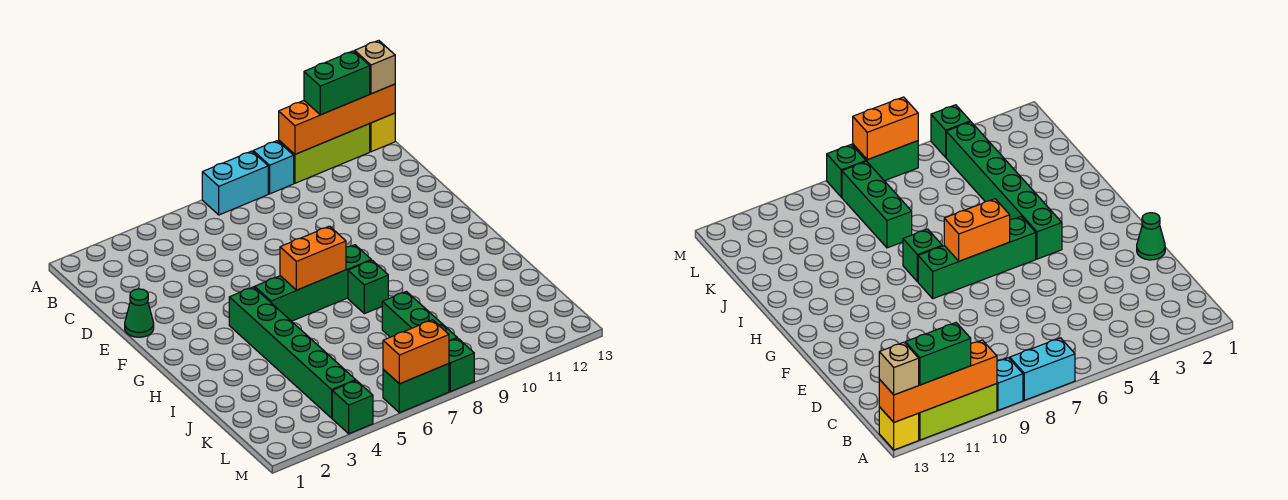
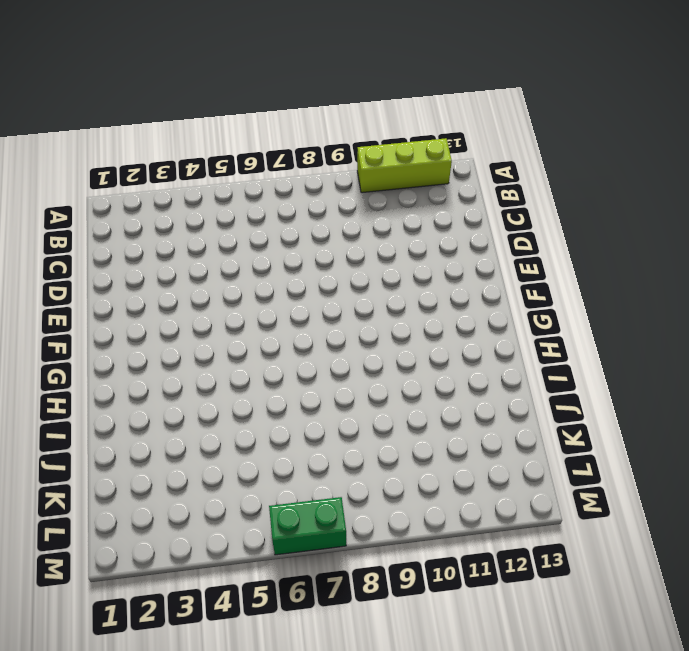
none -> cyan brick A7:A8 level 1
none -> cyan brick A9 level 1
none -> yellow brick A13 level 1

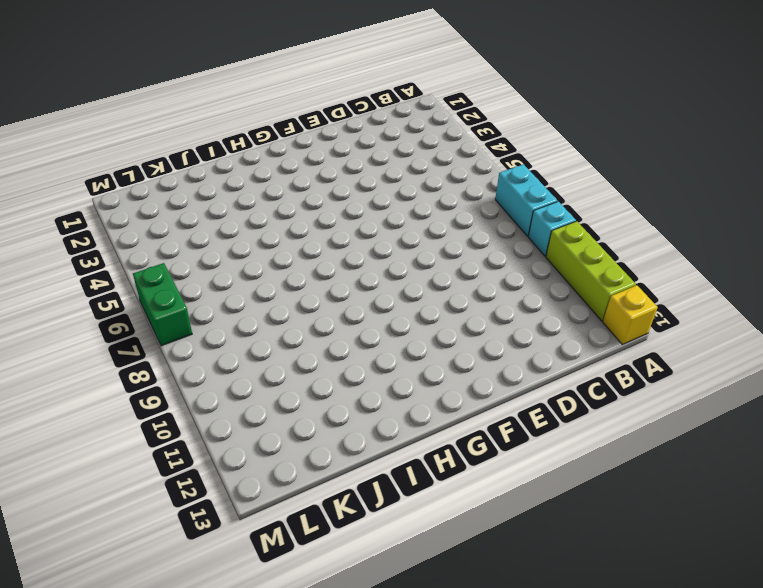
none -> green cone E1 level 1
none -> green brick G4:L4 level 1
none -> green brick G5:G8 level 1

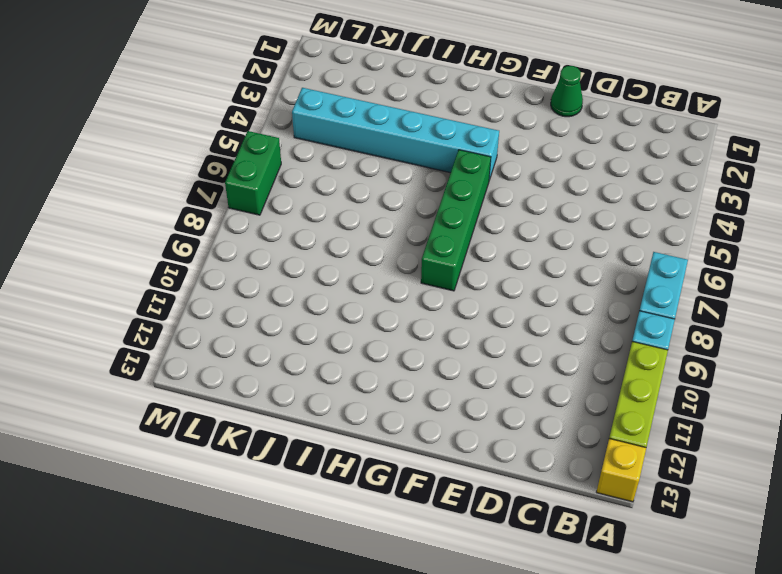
cyan brick G4:L4 level 1 -> green brick G4:L4 level 1
none -> green brick H8 level 1
none -> green brick J8:L8 level 1
none -> green brick M4 level 1

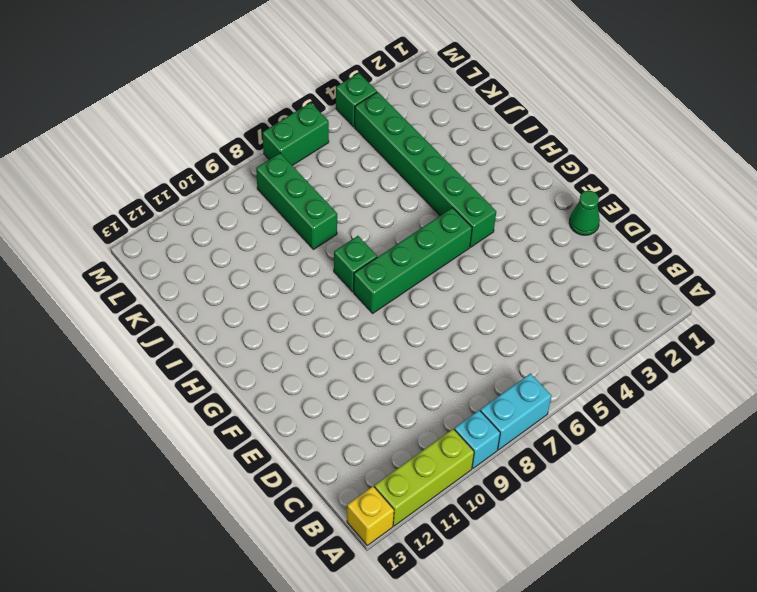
none -> green brick M8 level 1
none -> orange brick A10:A13 level 2
none -> orange brick G6:G7 level 2

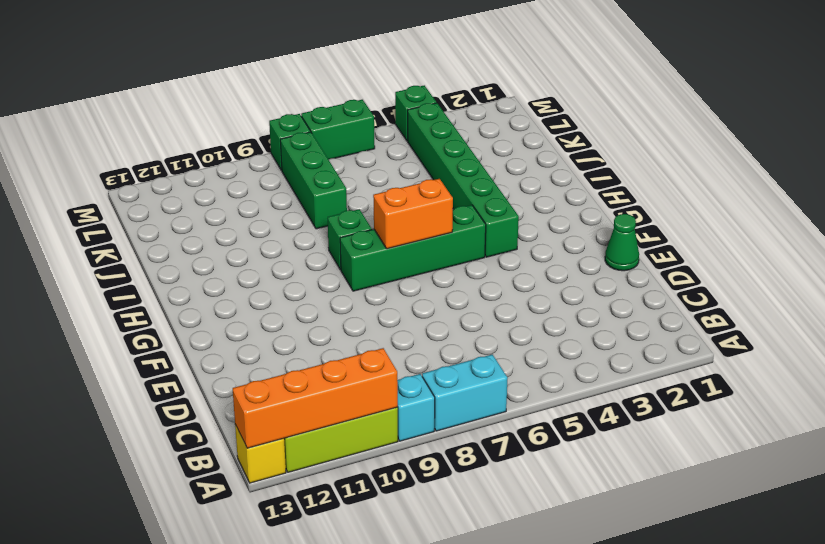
none -> orange brick M6:M7 level 2
none -> green brick A11:A12 level 3
none -> tan brick A13 level 3

